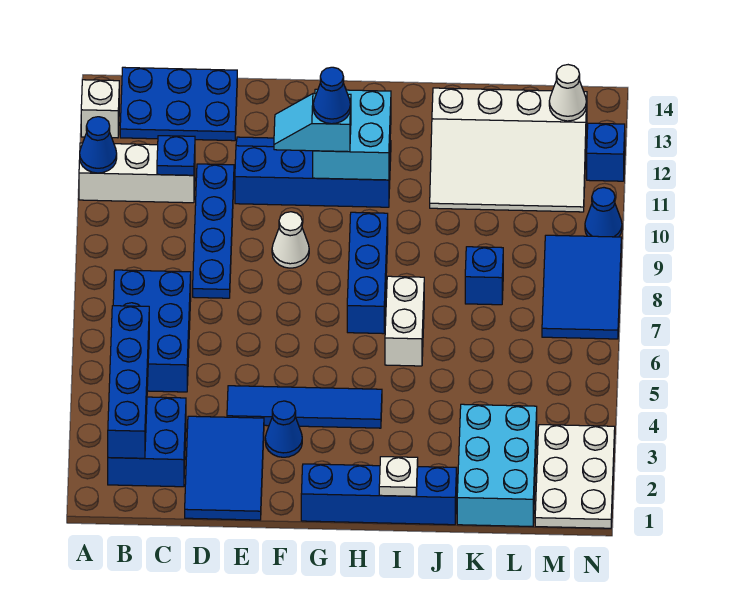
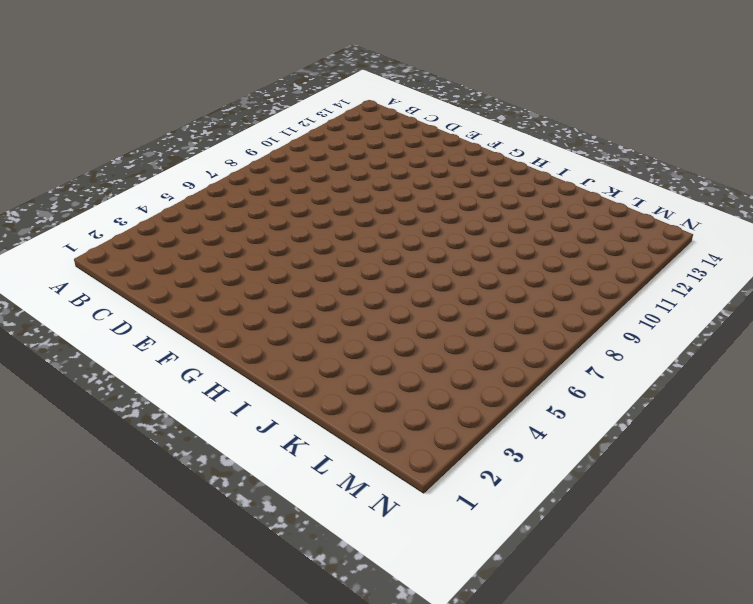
none -> white brick A11:C11 level 1
none -> white brick A13 level 1
none -> blue brick B2:C3 level 1

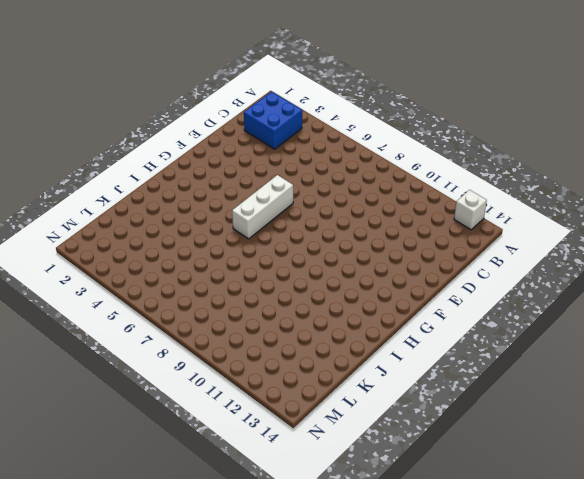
white brick F6:H6 level 1 -> white brick A11:C11 level 1
none -> blue brick B5:C7 level 1
none -> blue plate B13:D14 level 1
none -> blue tile D1:E3 level 1

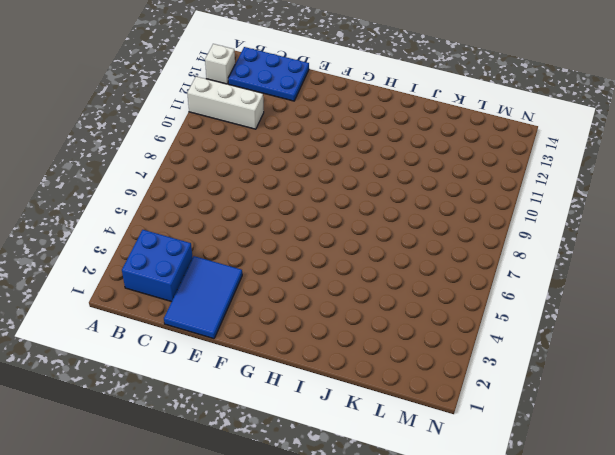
none -> blue brick B5:C7 level 1
none -> blue plate D8:D11 level 1
none -> blue tile E4:H4 level 1

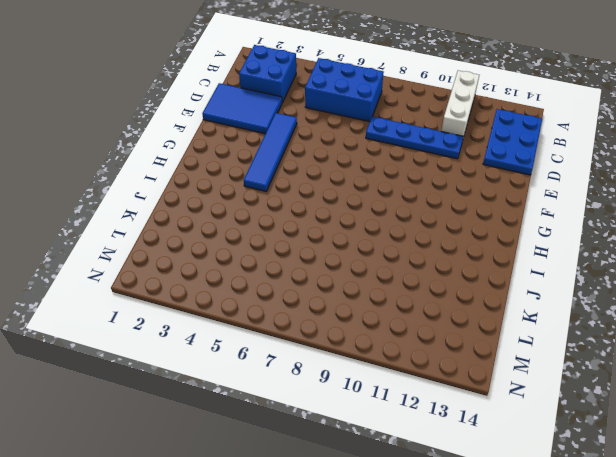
none -> white brick A13 level 1
none -> blue slope E11:H12 level 1 top 11
none -> blue cone F3 level 1

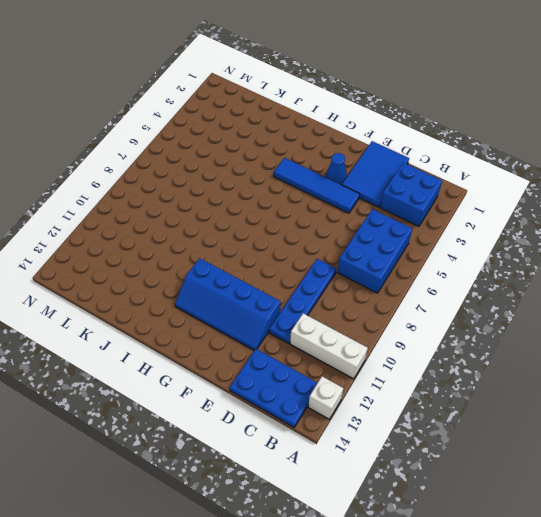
none -> white cone F9 level 1
none -> blue brick G1:J1 level 1
none -> blue brick H7:H9 level 1

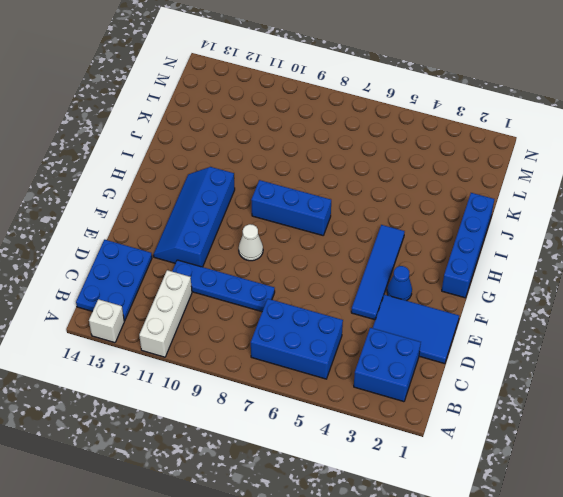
none -> white brick I6:I7 level 1
none -> white slope J11:M13 level 1 top 13
none -> cyan brick K1:L3 level 1

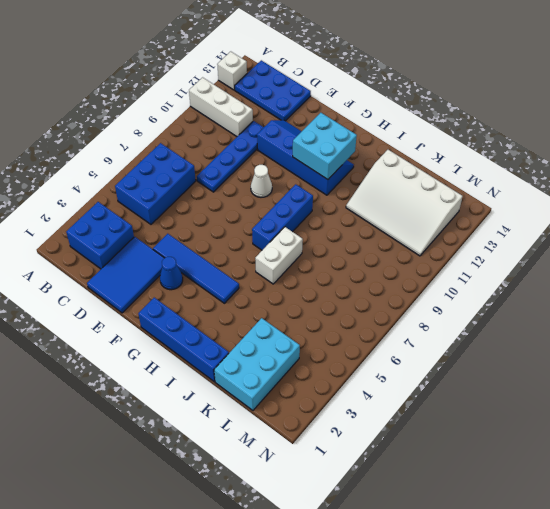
none -> blue brick K8 level 1
none -> white plate M1:N3 level 1
none -> blue tile M7:N9 level 1

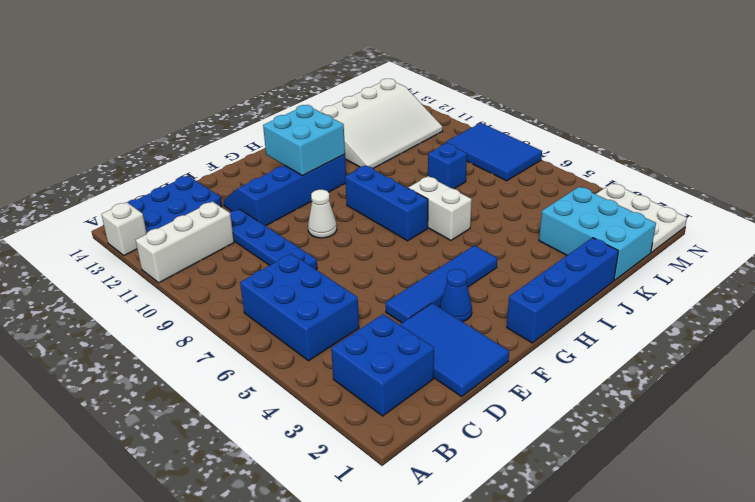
none -> blue cone N10 level 1
none -> blue brick N12 level 1
none -> blue cone A11 level 2

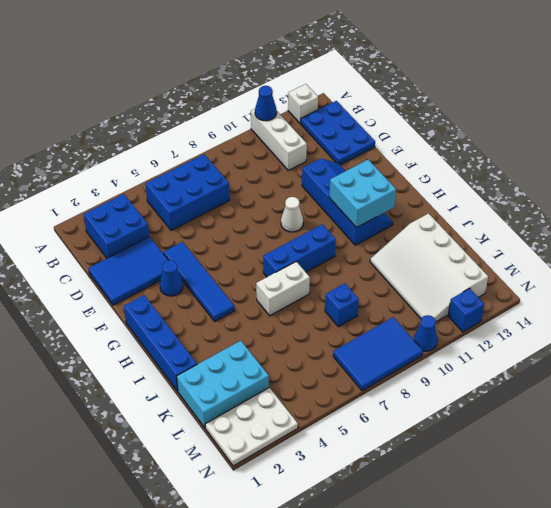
none -> blue plate D8:D11 level 1
none -> blue brick B2:B5 level 2
none -> blue plate C11 level 2

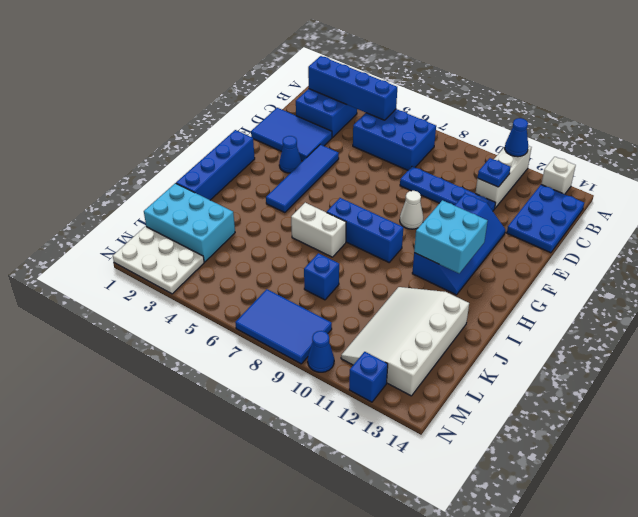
none -> white plate I1 level 2
none -> white cone M13 level 2
none -> cyan slope F11:G11 level 3 top G

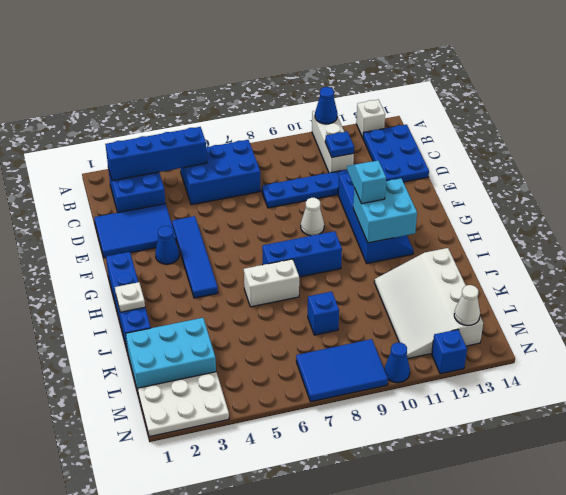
none -> blue cone G11 level 4

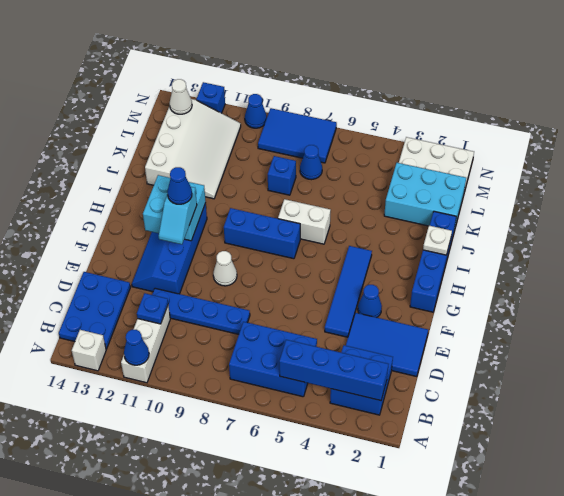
blue cone L7 level 1 -> none

